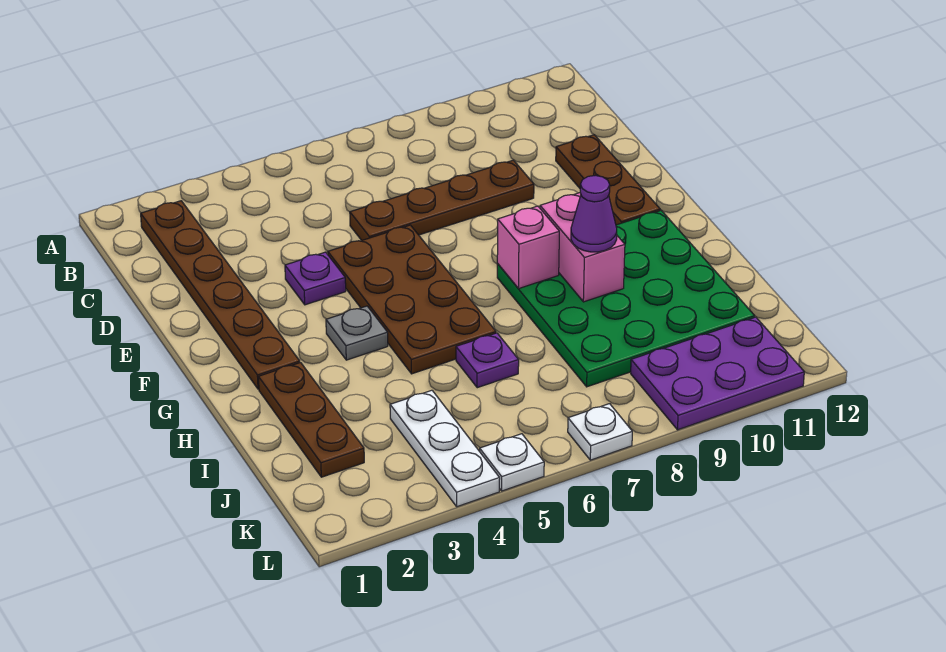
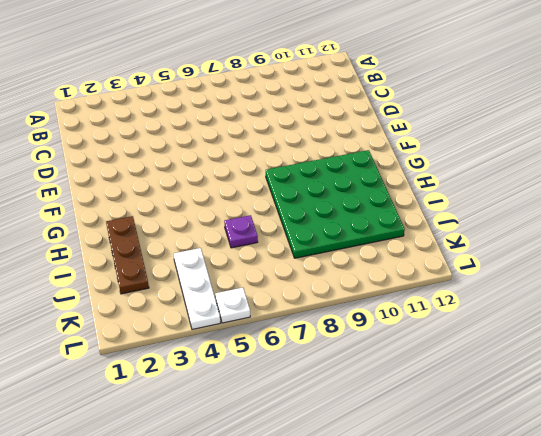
none -> brown plate B2:G2 level 1
none -> brown plate D6:D9 level 1
none -> brown plate D11:F11 level 1

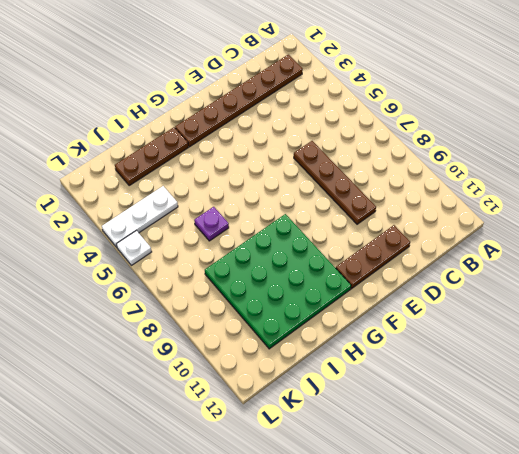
none -> purple plate E4 level 1
none -> brown plate E5:H6 level 1
none -> grey plate G4 level 1

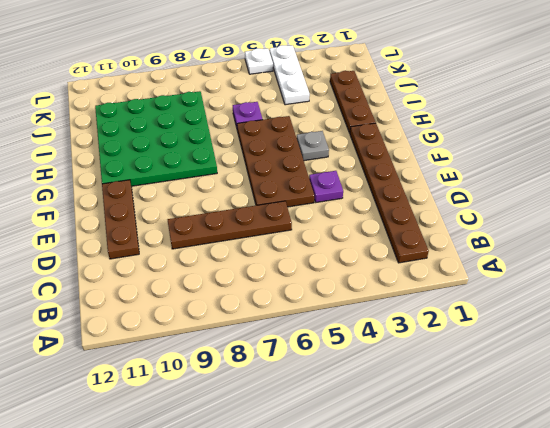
none -> purple plate K9:L11 level 1
none -> white plate L7 level 1
none -> pink brick G8 level 2

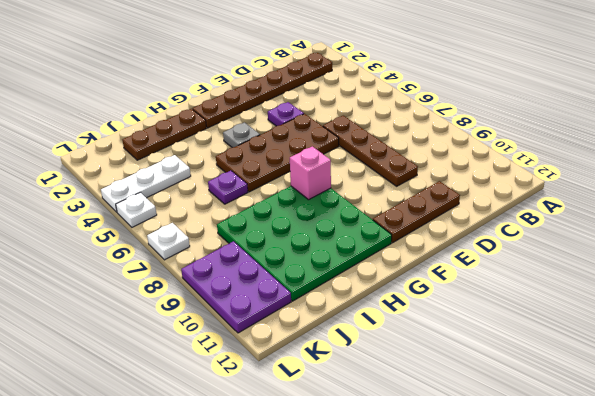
none -> pink brick G9:H9 level 2
none -> purple cone H9 level 3

